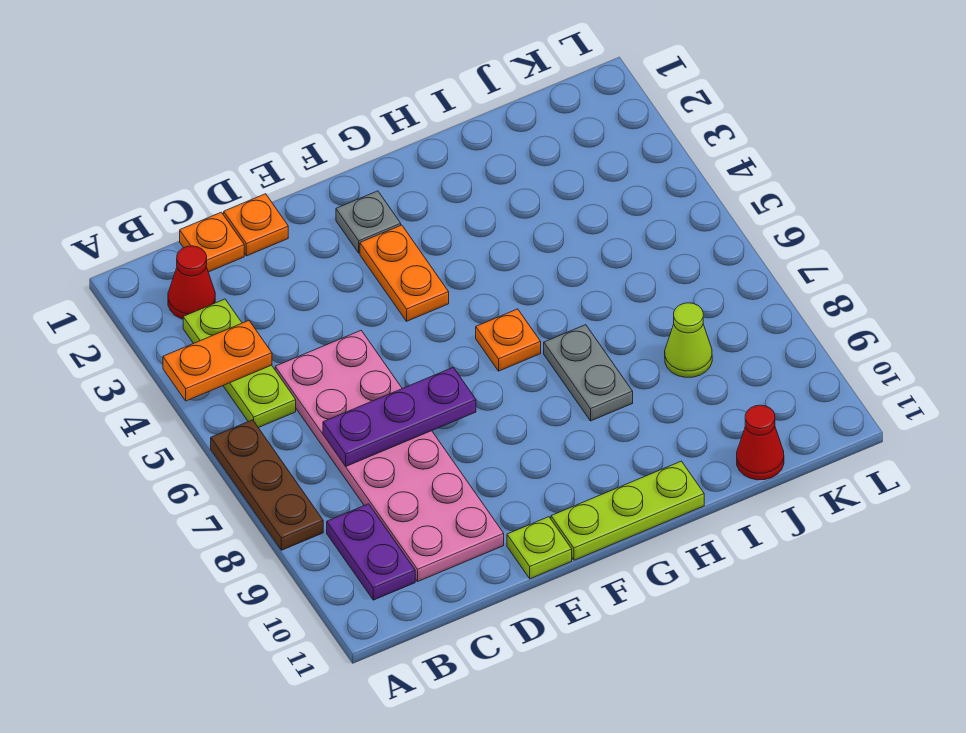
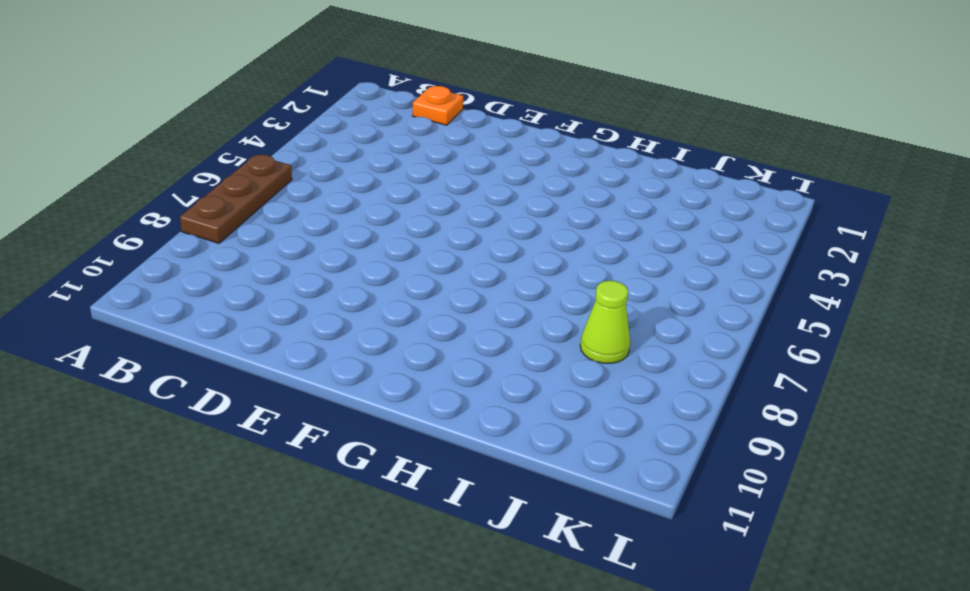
none -> red cone B2 level 1
none -> lime plate B3:B5 level 1
none -> purple plate B9:B10 level 1

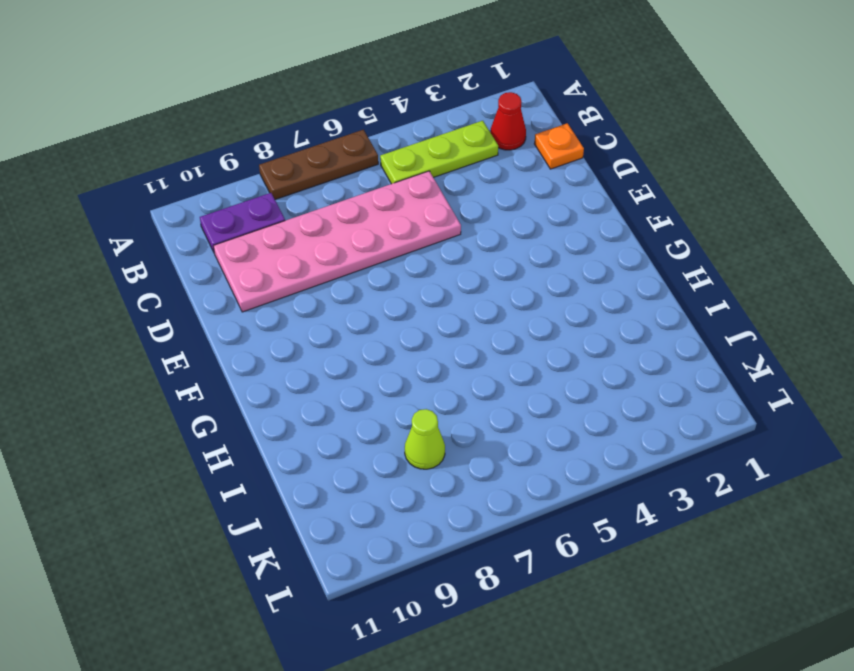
none -> orange plate D1 level 1
none -> lime plate E11 level 1
none -> grey plate F2 level 1

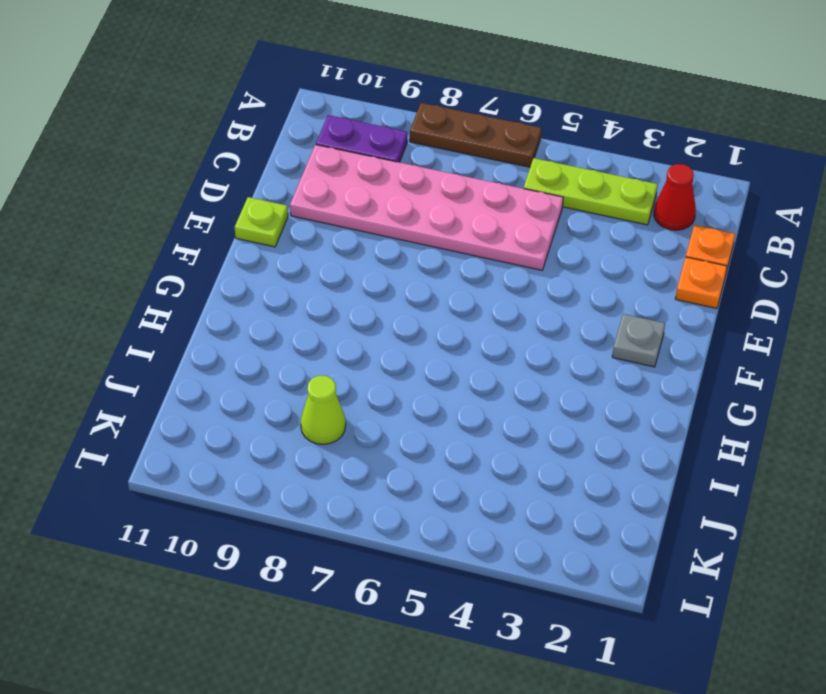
none -> orange plate F3:F4 level 1
none -> lime plate F11:H11 level 1
none -> orange plate G6 level 1

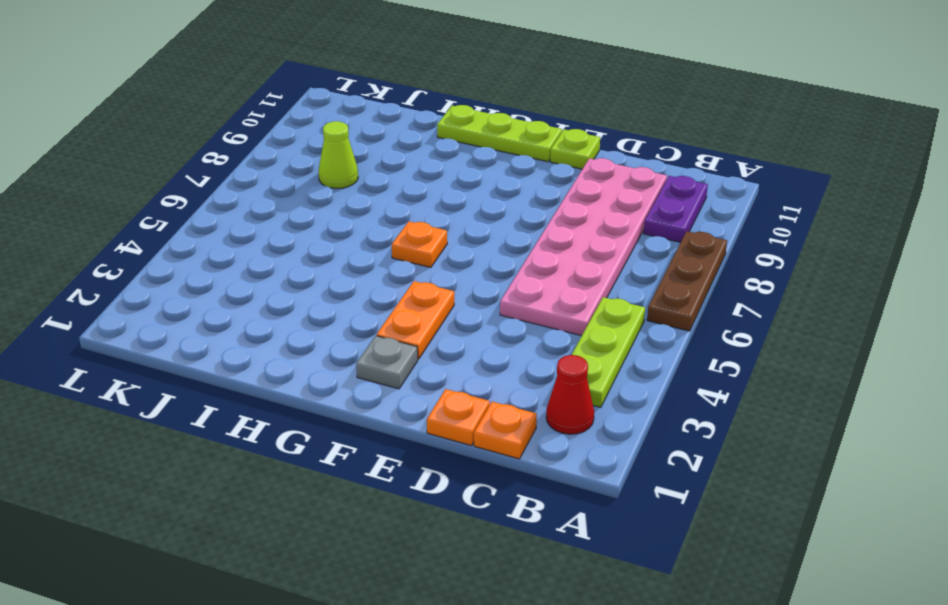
none -> grey plate H7:H8 level 1
none -> red cone J11 level 1
none -> orange plate A4:B4 level 2

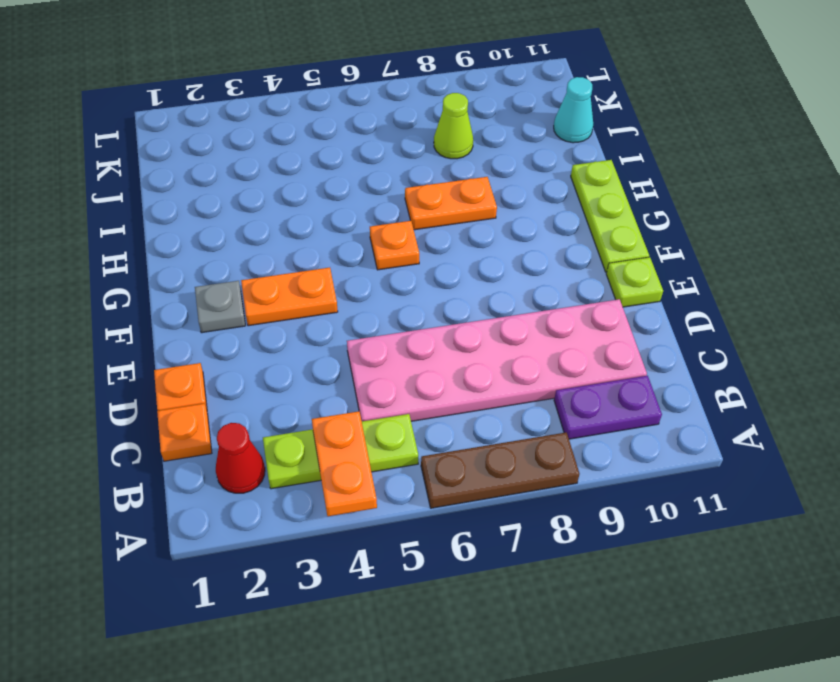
orange plate H7:H8 level 1 -> grey plate H7:H8 level 1
cyan cone J11 level 1 -> red cone J11 level 1
none -> purple plate C7:E7 level 2

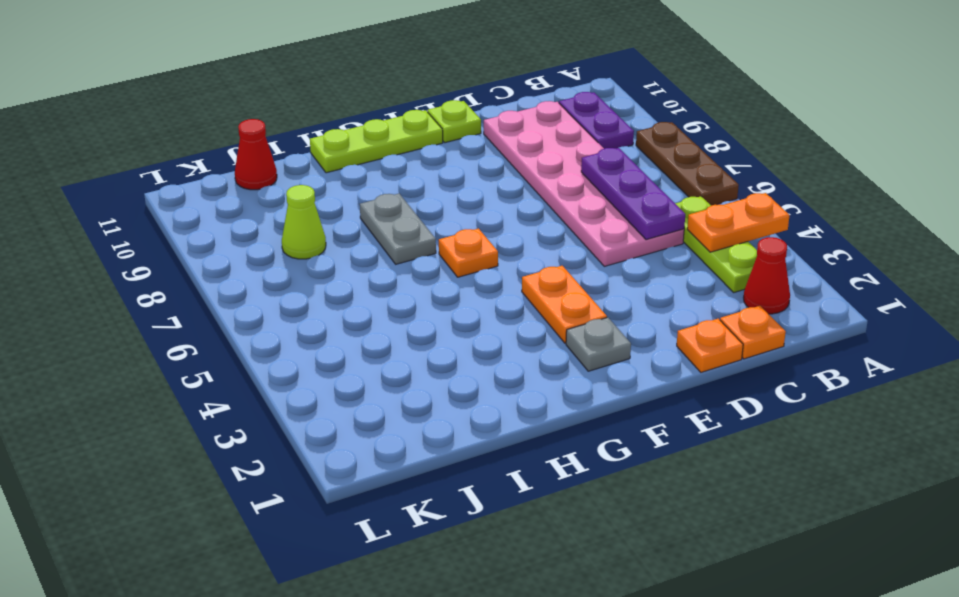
purple plate C5:C7 level 2 -> purple plate C7:E7 level 2

